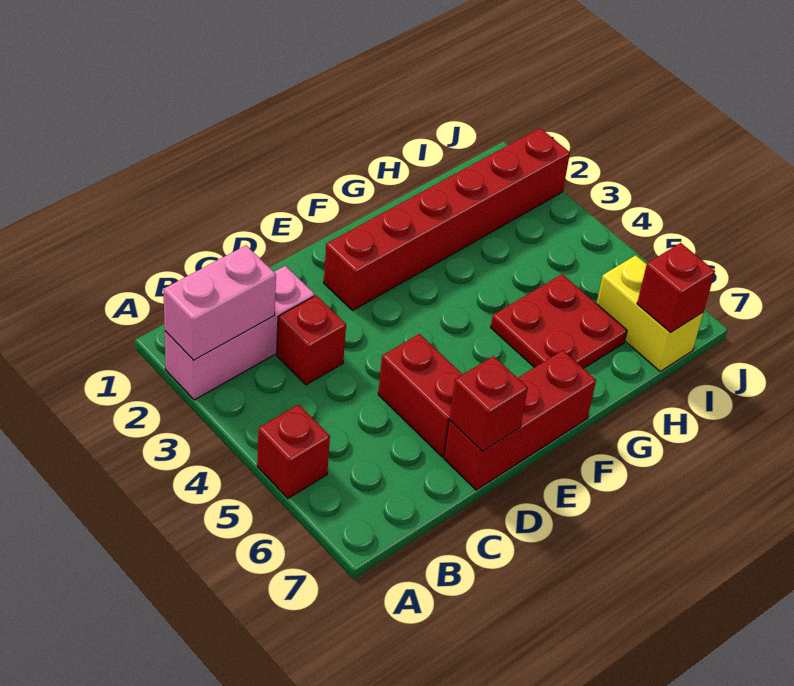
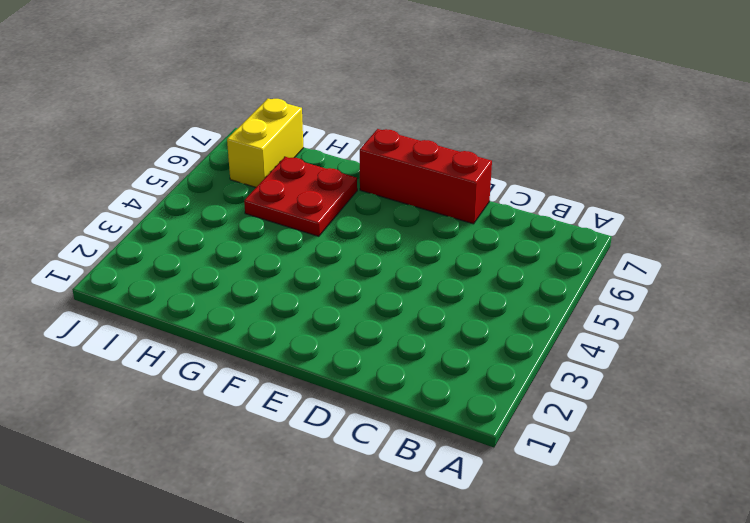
none -> pink brick A2:C2 level 1
none -> red brick A5 level 1

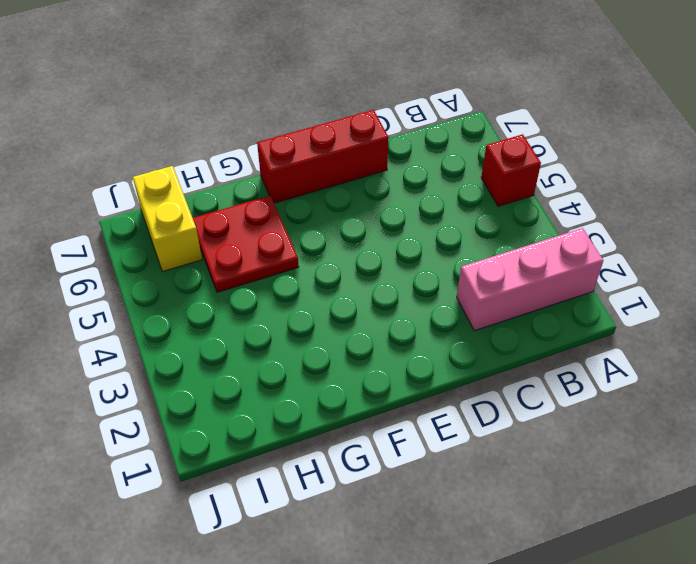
none -> red brick C3 level 1
none -> red brick D5:D6 level 1

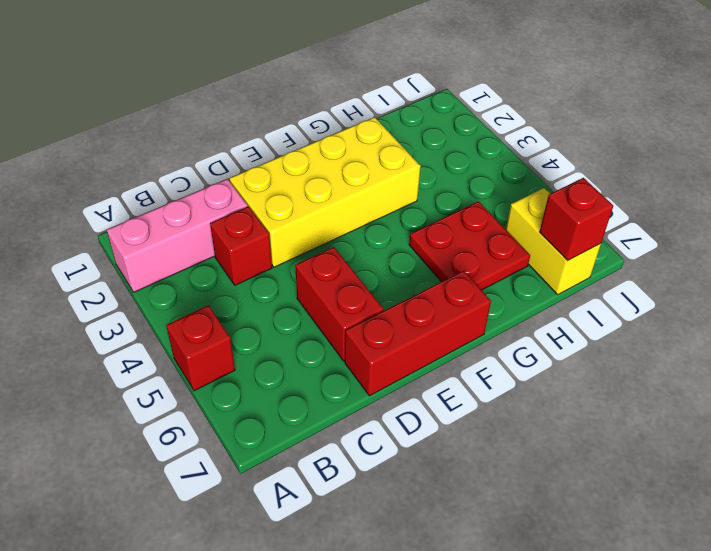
yellow brick D2:G3 level 1 -> red brick E2:J2 level 1
none -> pink brick A2:B2 level 2
none -> red brick D7 level 2

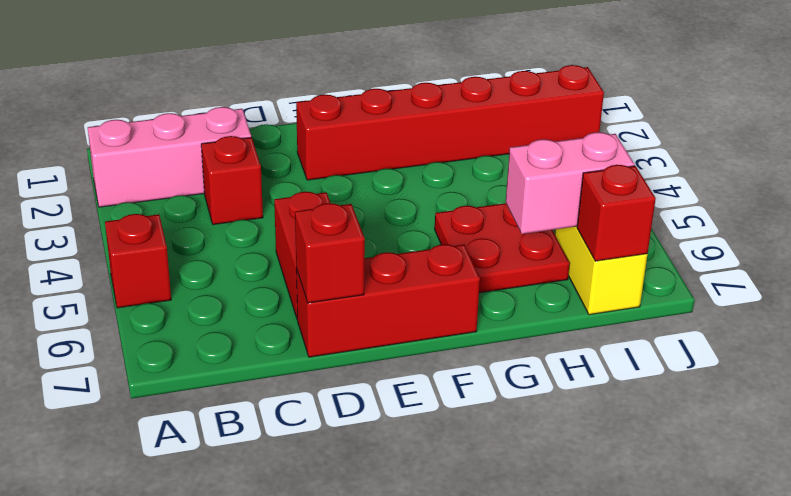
pink brick H6:I6 level 2 -> pink brick A2:B2 level 2

